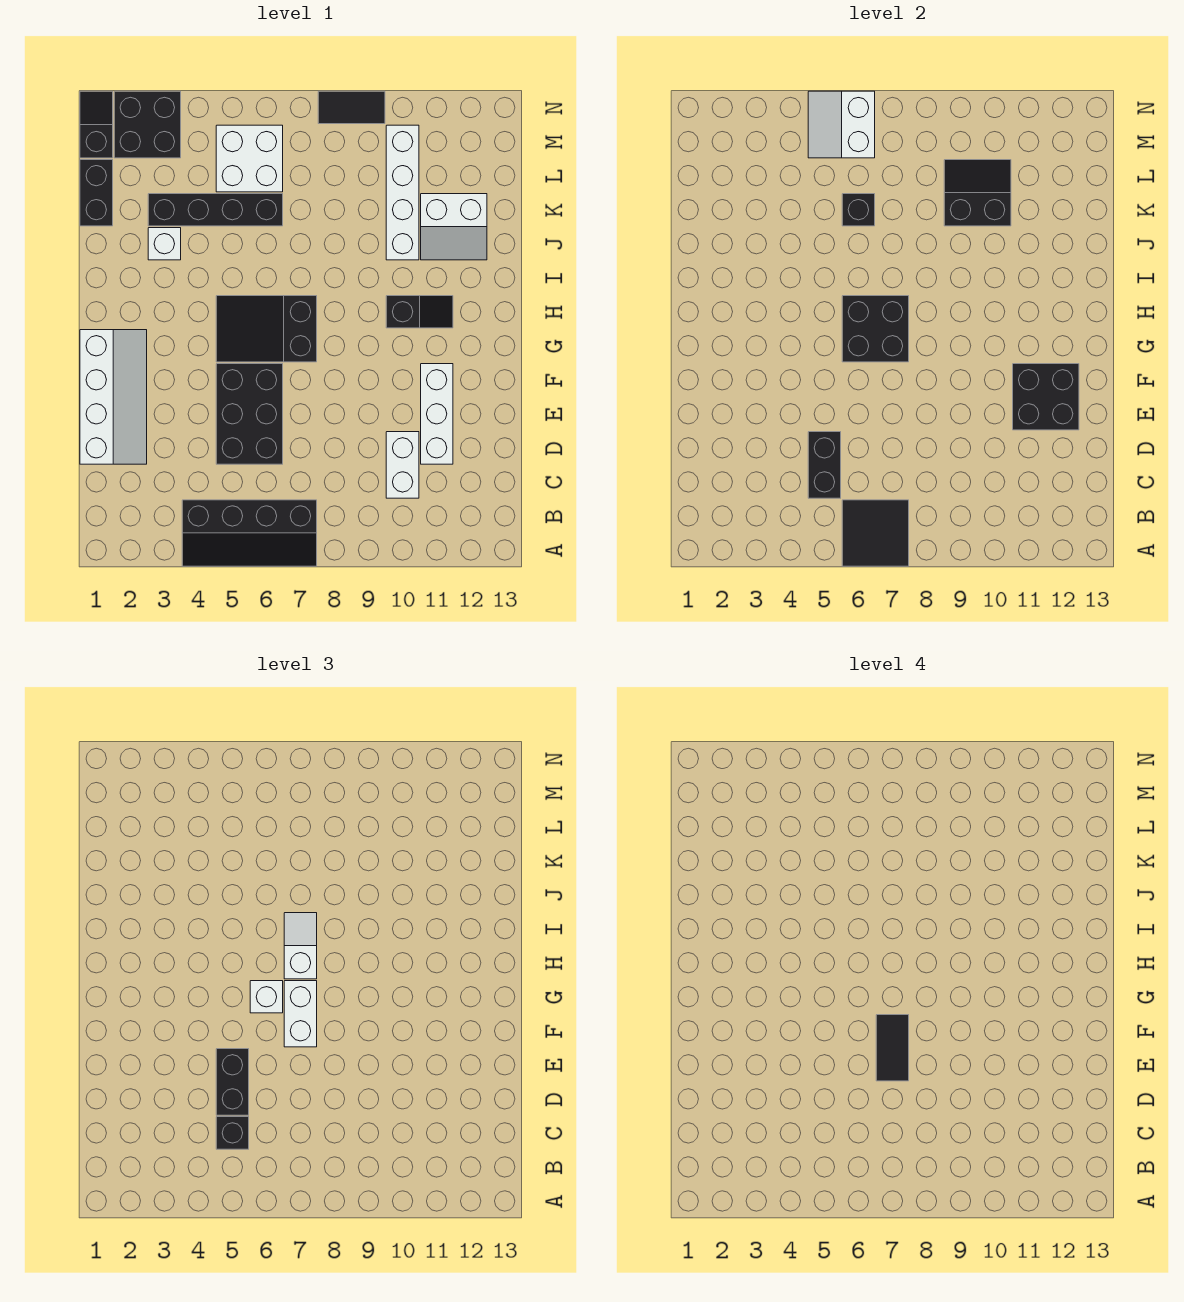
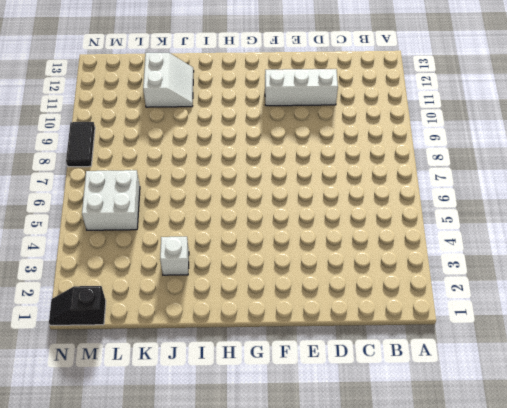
none -> black slope A4:B7 level 1 top B
none -> white brick C10:D10 level 1
none -> white slope D1:G2 level 1 top 1

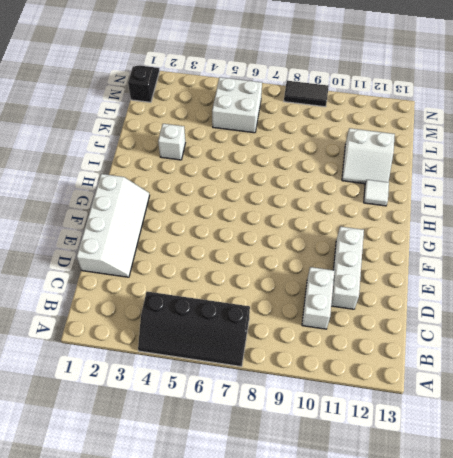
white tile I12 level 1 -> none
none -> black brick D5:F6 level 1
none -> black slope G5:H7 level 1 top 7
none -> black slope H10:H11 level 1 top 10

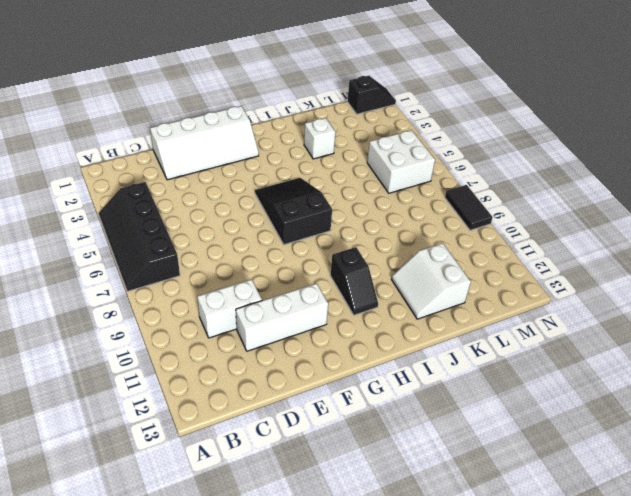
none -> black brick D5:F6 level 1
none -> white brick J10:M10 level 1
none -> black brick K1:L1 level 1

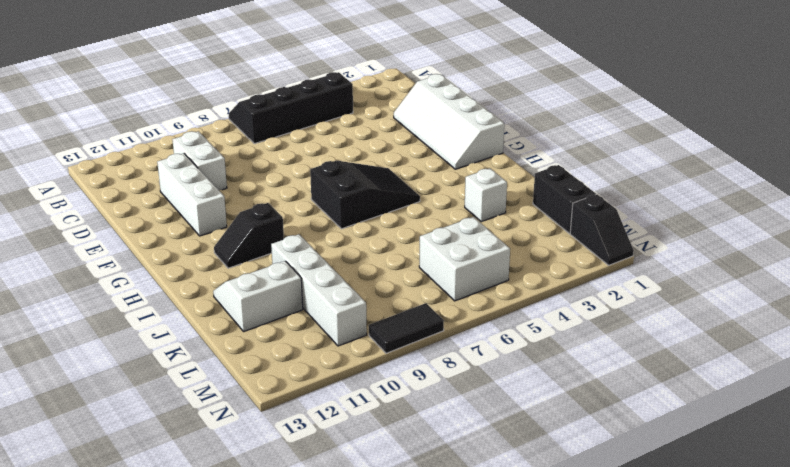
none -> black brick D5:F6 level 1
none -> black brick K3:K6 level 1
none -> black brick M2:N3 level 1

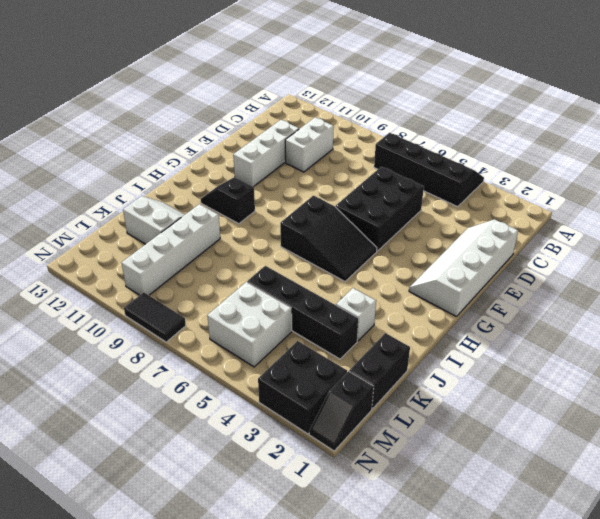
none -> black tile A6:B7 level 2
none -> black brick C5:D5 level 2
none -> black brick E11:F12 level 2

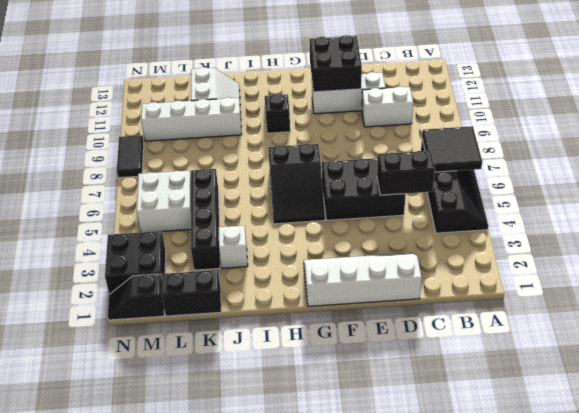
none -> black brick G6:H7 level 2
none -> black brick K6 level 2
none -> black slope K9:L10 level 2 top K

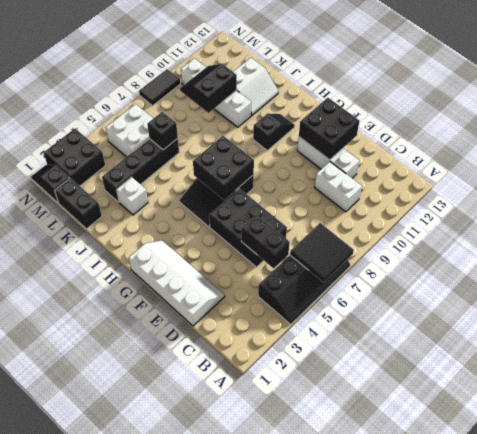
none -> white slope M5:N6 level 2 top 6
none -> black brick C5 level 3
none -> black brick D5:E5 level 3

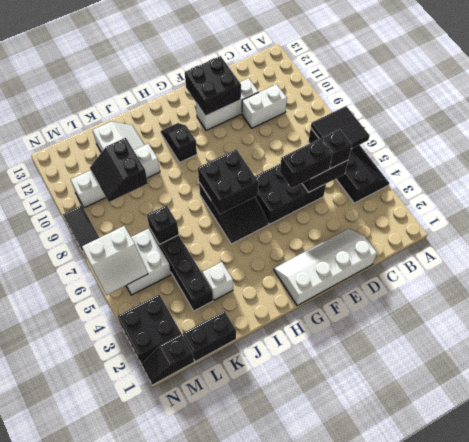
none -> white brick F7:G7 level 3
none -> white brick G6 level 3
none -> white slope H7:I7 level 3 top H

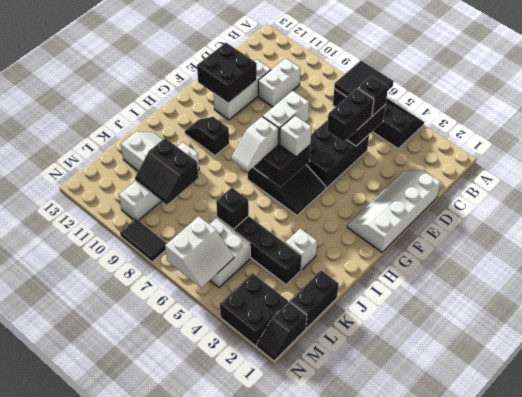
none -> black tile E7:F7 level 4

